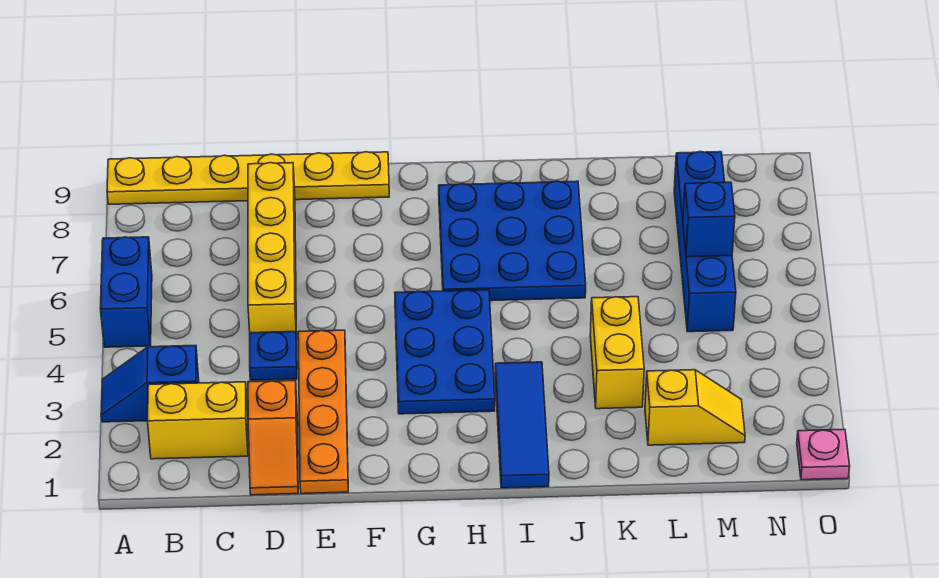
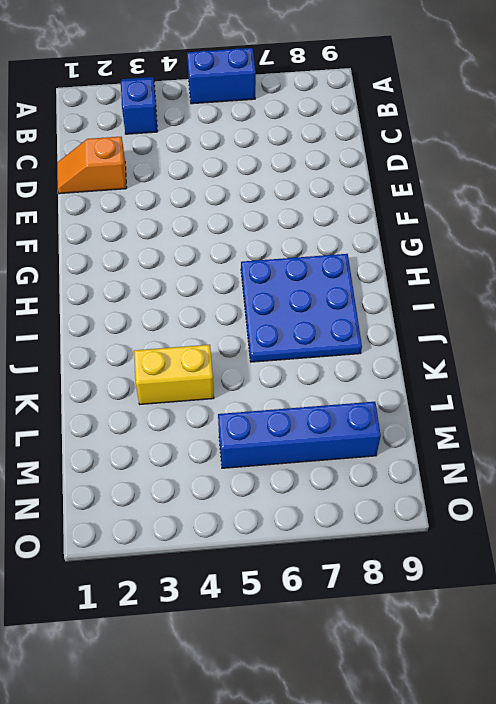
none -> yellow plate A9:F9 level 1
none -> yellow brick B2:C2 level 1
none -> blue plate D4 level 1

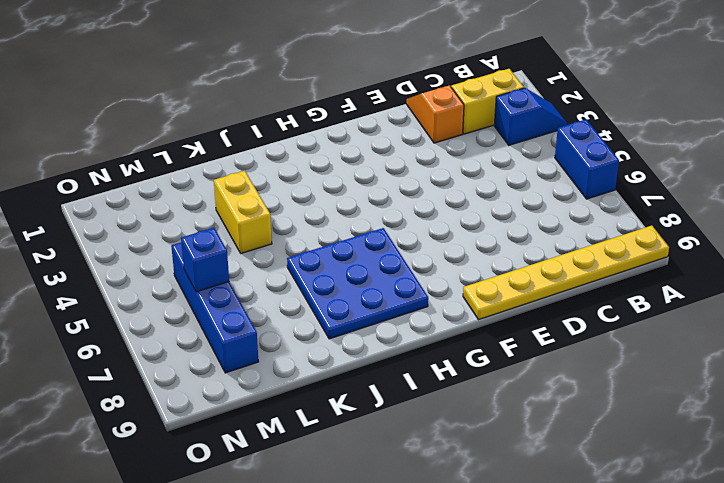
none -> blue plate D4 level 1
none -> yellow brick D5:D8 level 1
none -> orange plate E1:E4 level 1

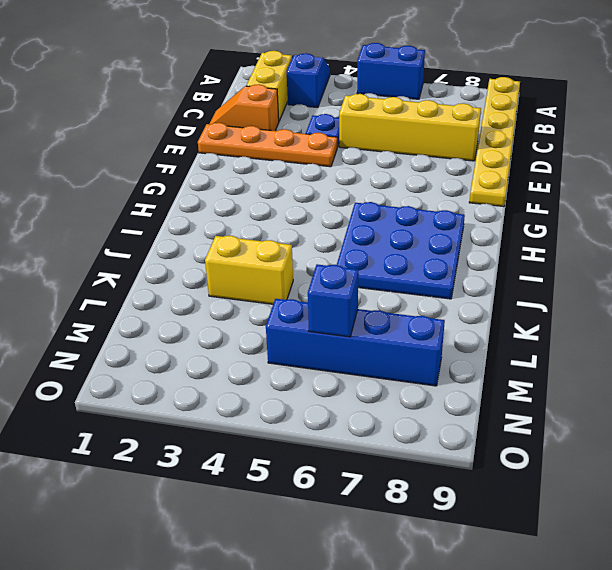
none -> blue plate G3:H5 level 1
none -> blue tile I1:I3 level 1
none -> yellow slope L2:M2 level 1 top L

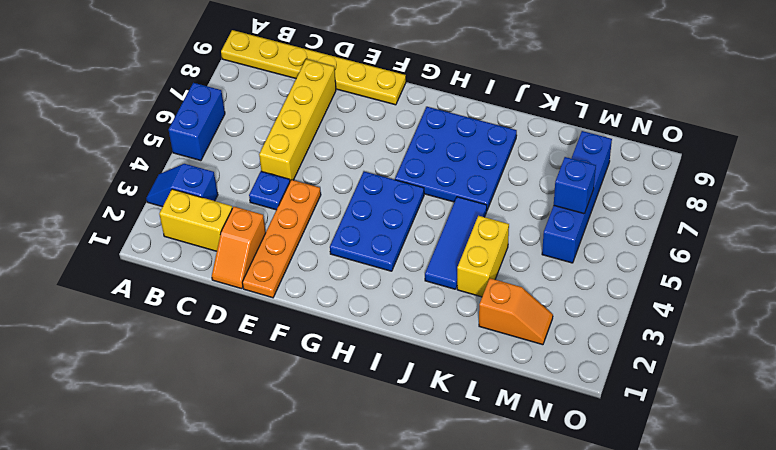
blue tile J3:J5 level 1 -> blue tile I1:I3 level 1
orange slope L2:M2 level 1 top L -> yellow slope L2:M2 level 1 top L
none -> pink plate O1 level 1

